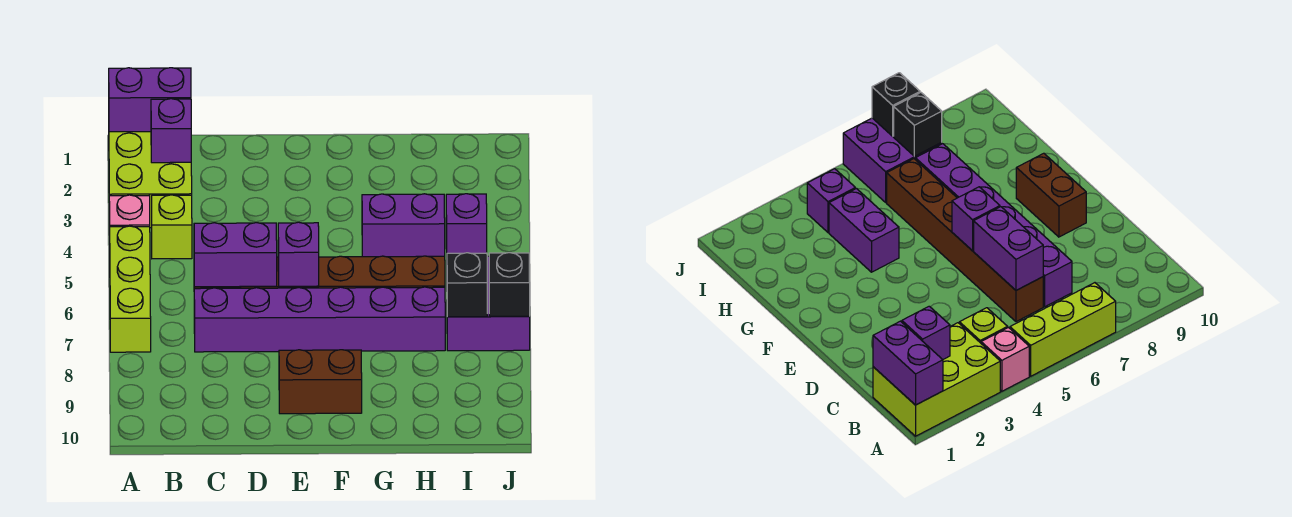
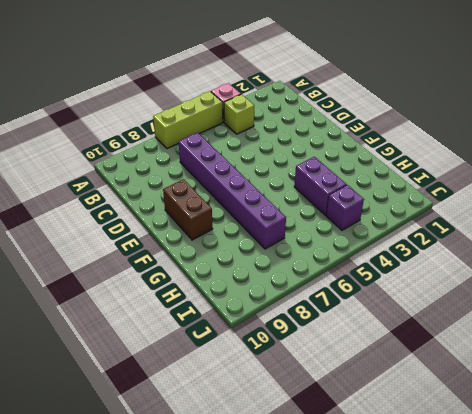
none -> lime brick A1:B3 level 1
none -> brown brick C6:H6 level 1
none -> purple brick I6:J7 level 1

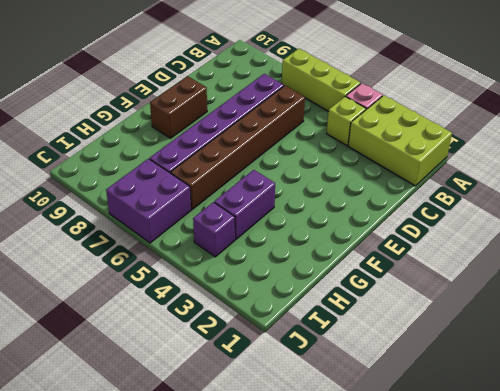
none -> purple brick A1:B1 level 2
none -> purple brick B2 level 2
none -> purple brick C6:D6 level 2

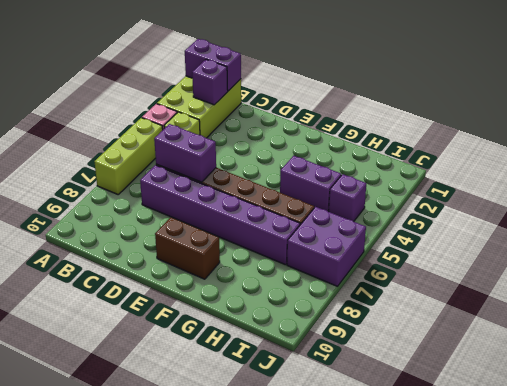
none -> purple brick E6 level 2
none -> black brick I7 level 2
none -> black brick J7 level 2

